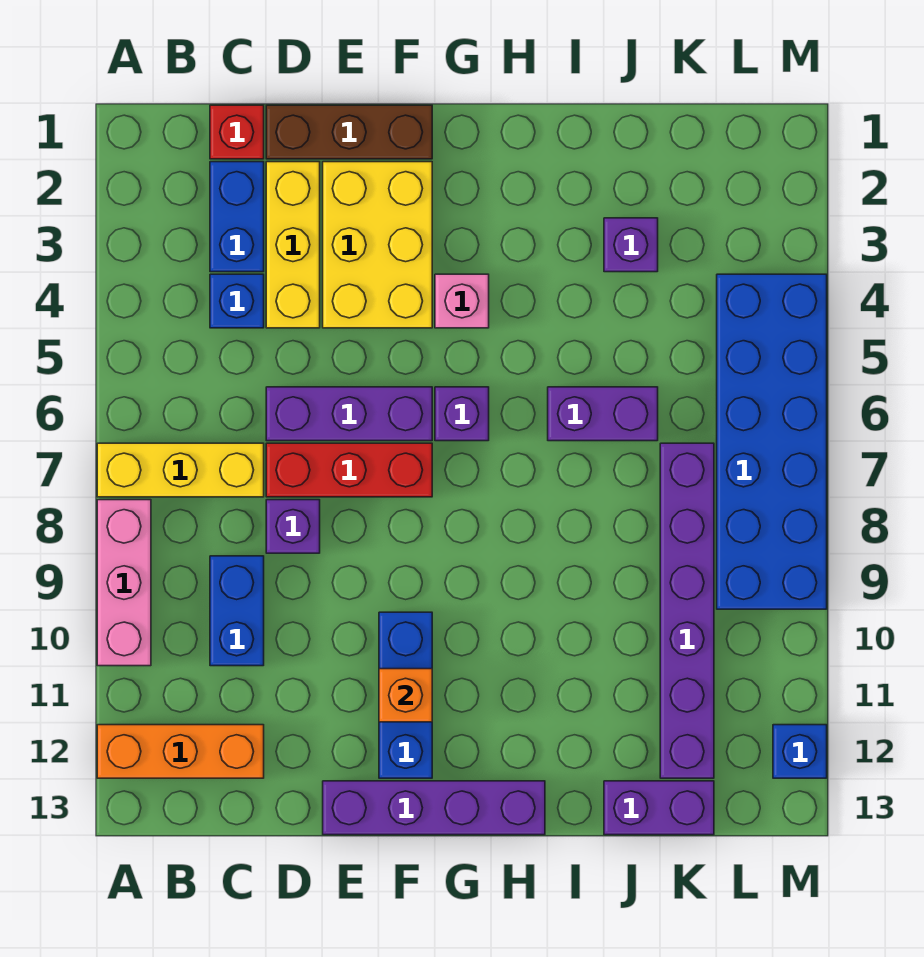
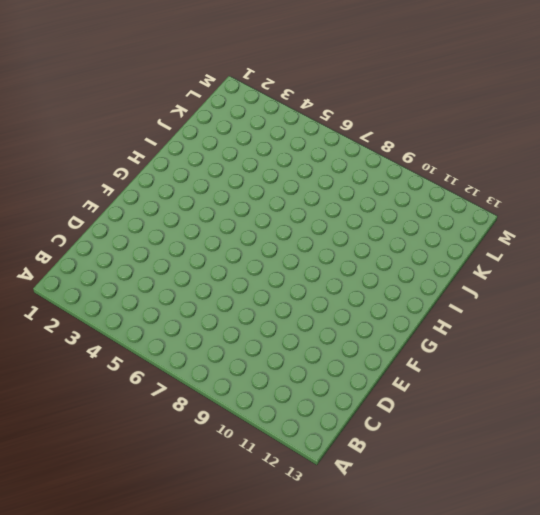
none -> yellow brick A7:C7 level 1
none -> pink brick A8:A10 level 1
none -> orange brick A12:C12 level 1

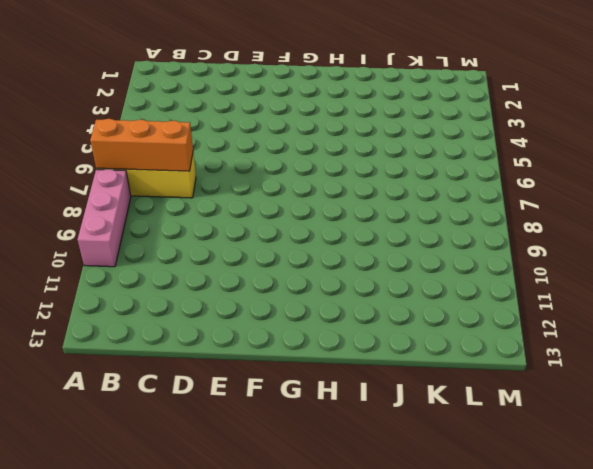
orange brick A7:C7 level 2 -> orange brick A12:C12 level 1
none -> red brick C1 level 1
none -> blue brick C2:C3 level 1
none -> blue brick C4 level 1

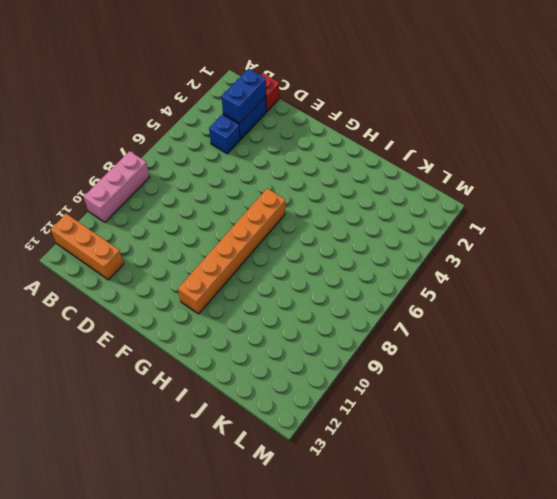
blue brick C2:C3 level 2 -> blue brick C9:C10 level 1
orange brick G6:G11 level 1 -> purple brick G6 level 1
none -> yellow brick A7:C7 level 1
none -> brown brick D1:F1 level 1
none -> yellow brick D2:D4 level 1

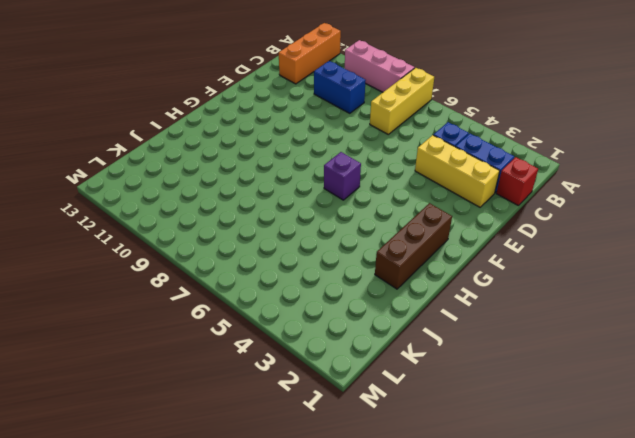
brown brick G2:I2 level 1 -> brown brick D1:F1 level 1
none -> purple brick D6:F6 level 1
none -> red brick D7:F7 level 1
none -> purple brick D8 level 1

